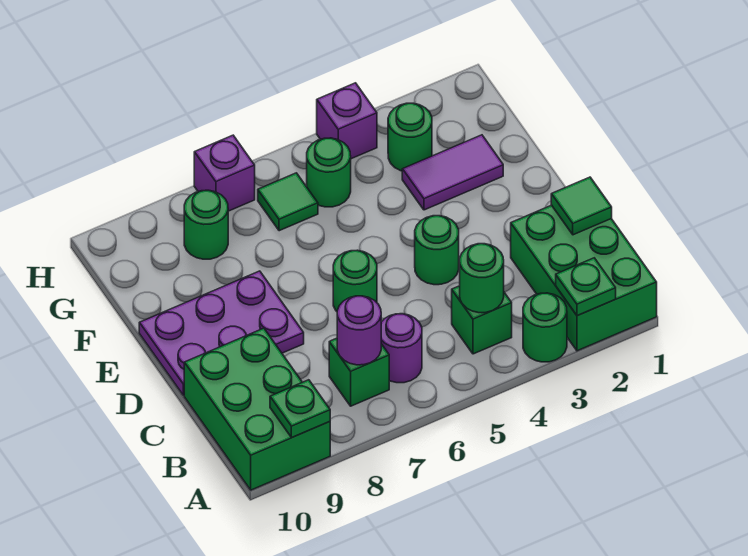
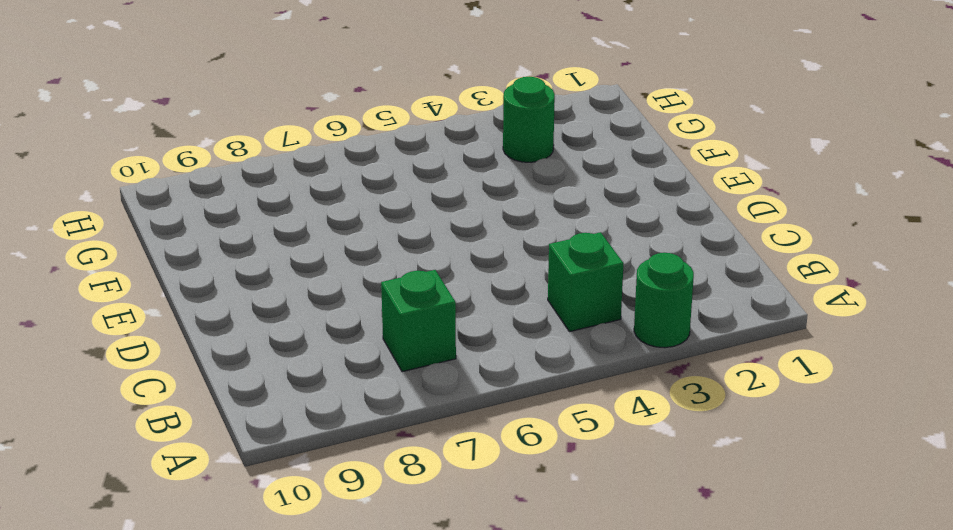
none -> green brick A1:C2 level 1
none -> green brick A9:C10 level 1
none -> purple round brick B6 level 1

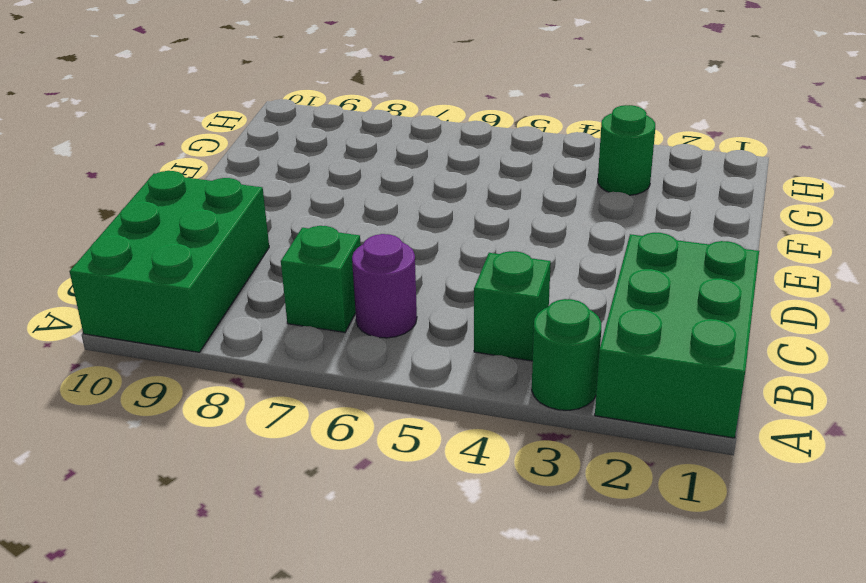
none -> green round brick D4 level 1
none -> green round brick D6 level 1
none -> purple plate D8:E10 level 1

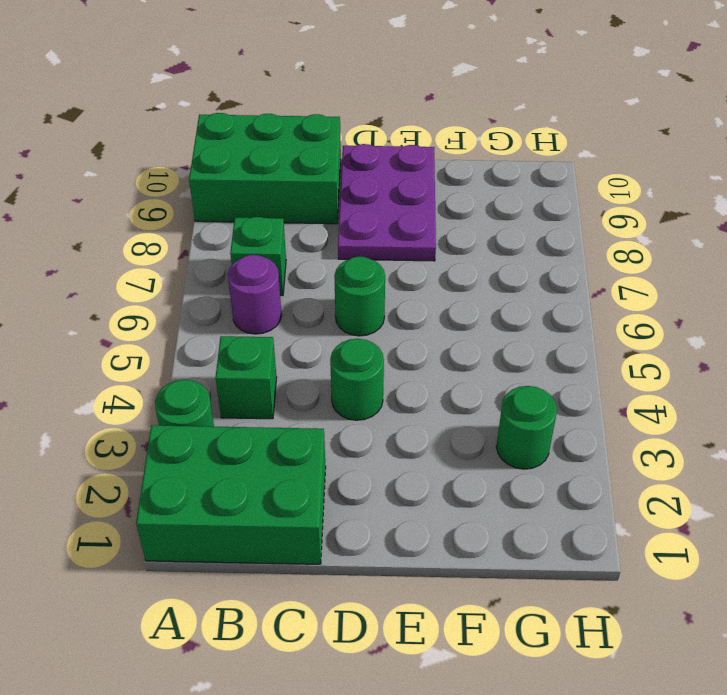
none -> purple tile F2:F3 level 1
none -> green round brick G5 level 1
none -> green tile G6 level 1

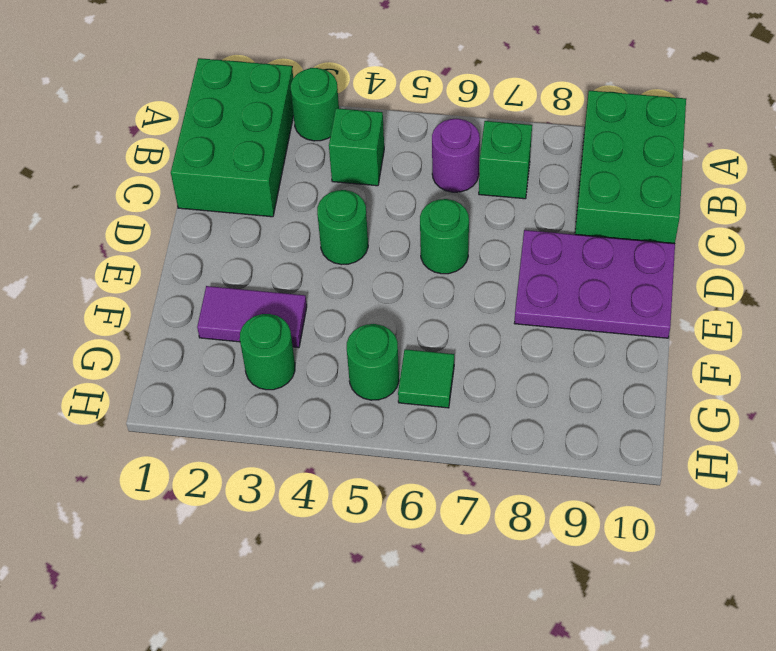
none -> green round brick G8 level 1
none -> purple brick H4 level 1
none -> purple brick H7 level 1

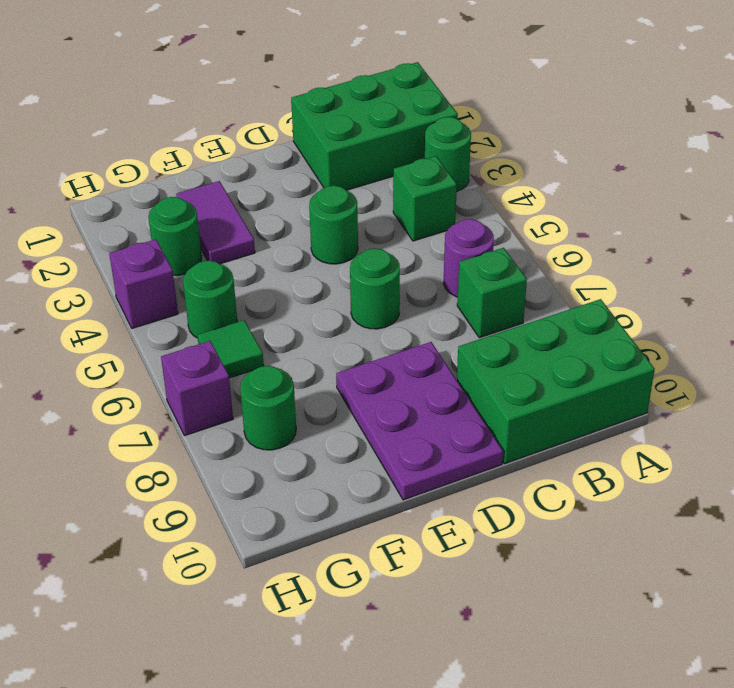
none -> green plate A2 level 2
none -> green plate A9 level 2
none -> green round brick B4 level 2

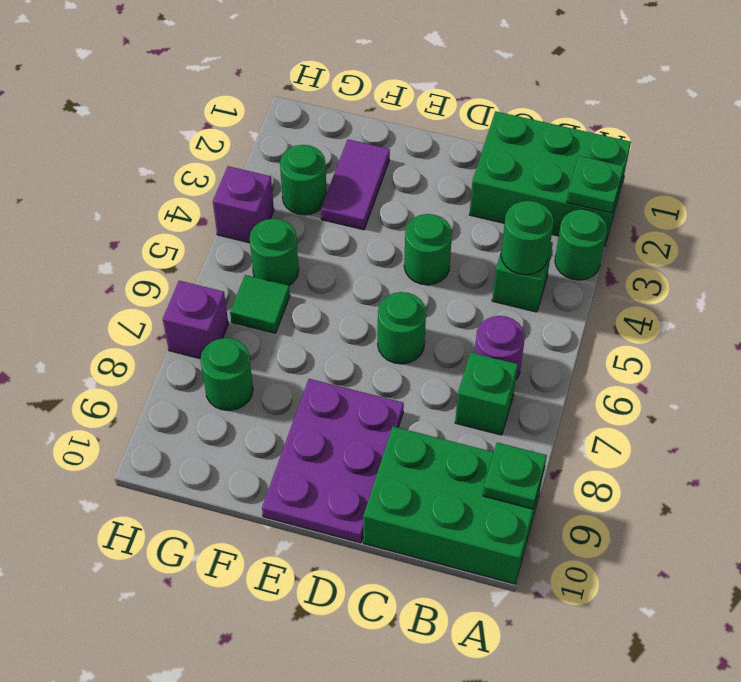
none -> purple round brick B7 level 2
none -> green tile C1 level 2

